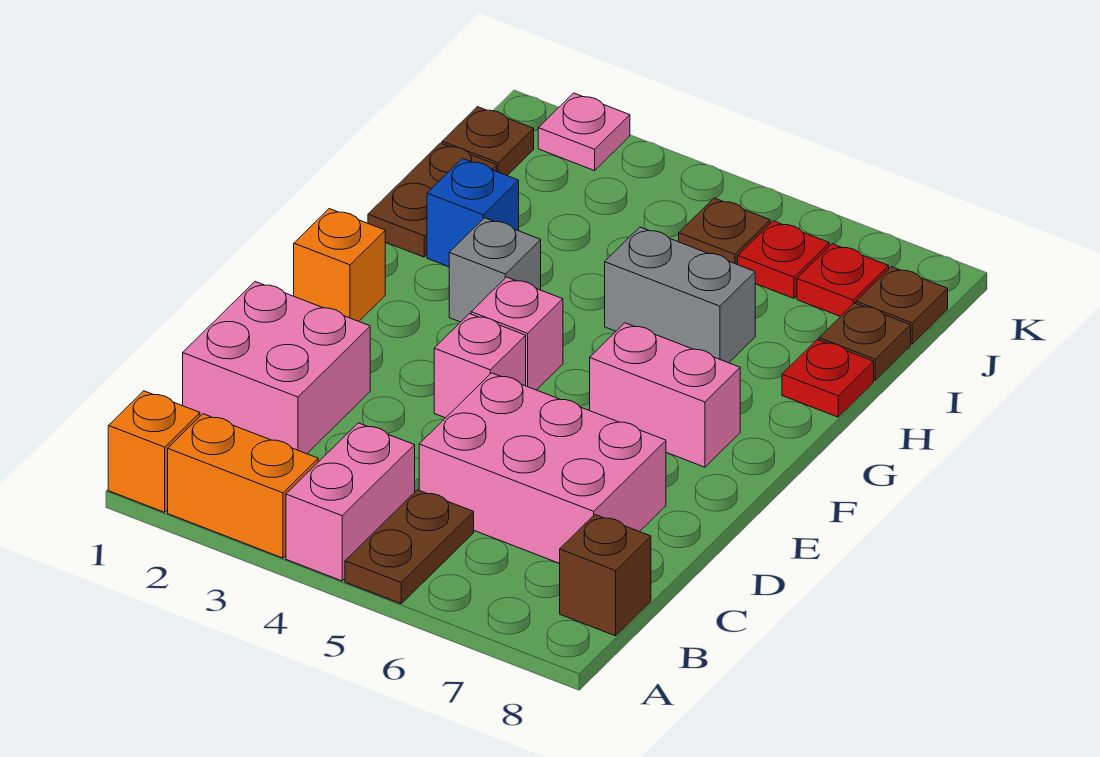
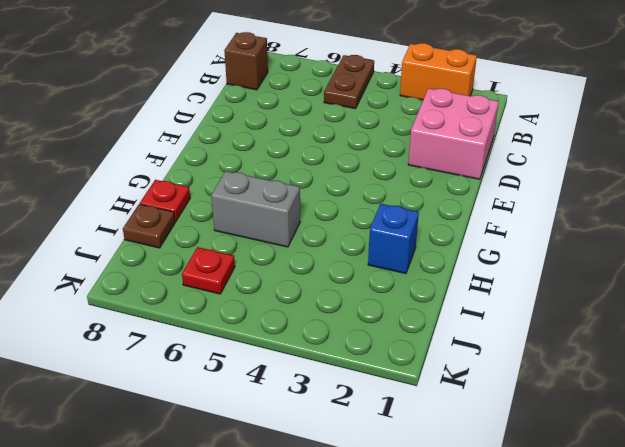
none -> orange brick A1 level 1
none -> pink brick A4:B4 level 1
none -> pink brick C5:D7 level 1

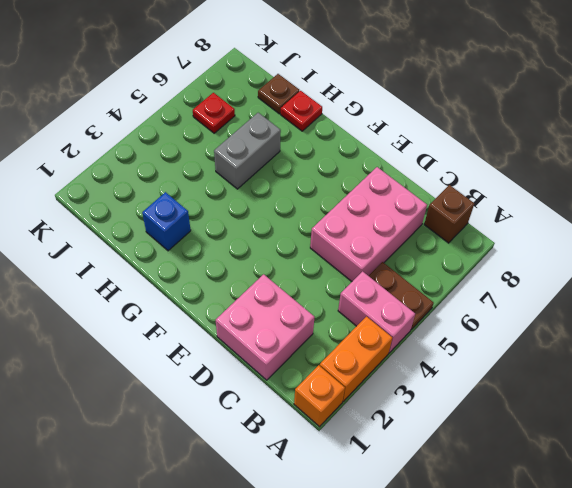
none -> pink brick E4 level 1
none -> orange brick F1 level 1
none -> pink brick F4 level 1

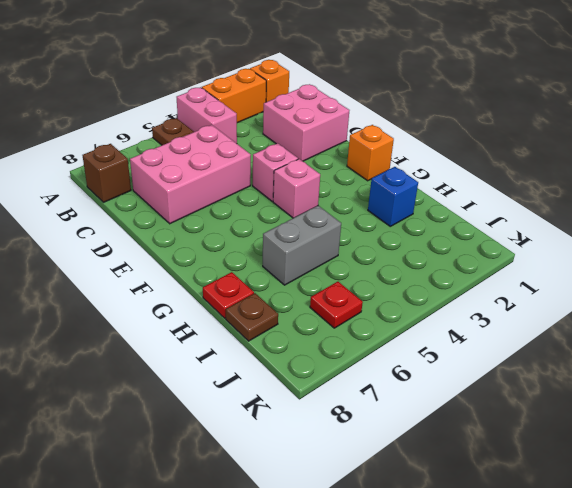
none -> pink brick F6:F7 level 1
none -> grey brick G3 level 1
none -> brown plate H1:I1 level 1

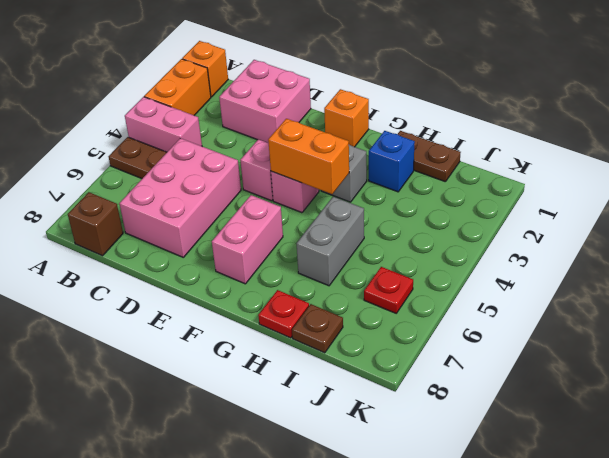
orange brick F4:G4 level 2 -> none
none -> brown plate J1 level 1
none -> brown plate J5 level 1
none -> red plate J7 level 1

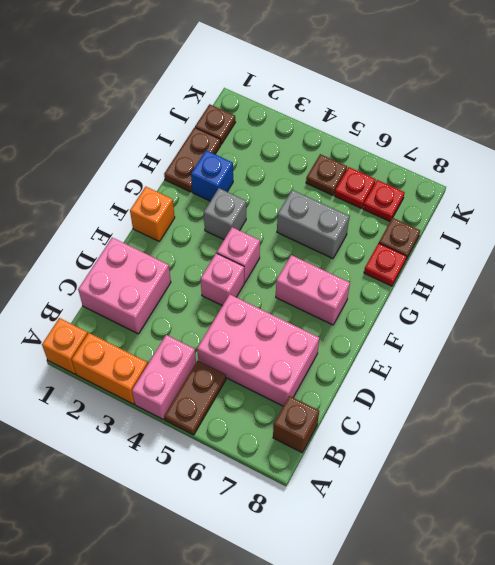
none -> brown plate J8 level 1
none -> pink plate K2 level 1

